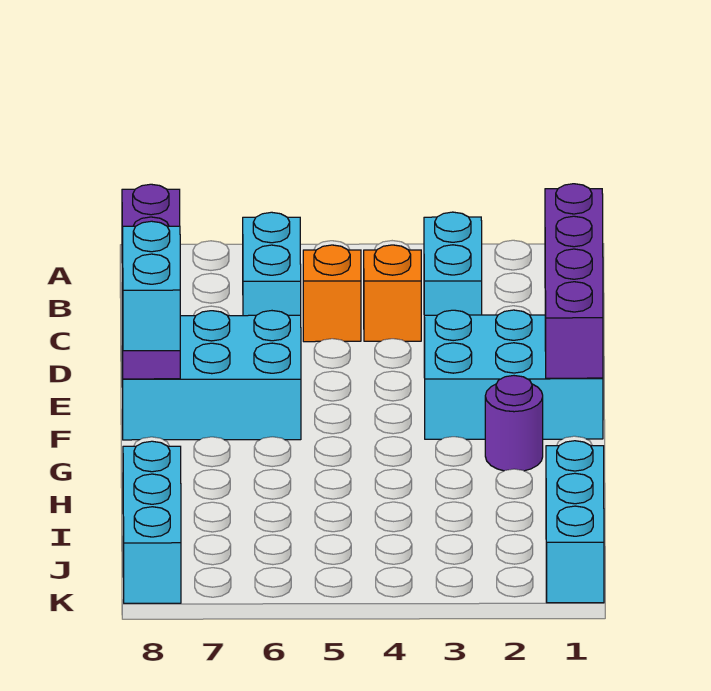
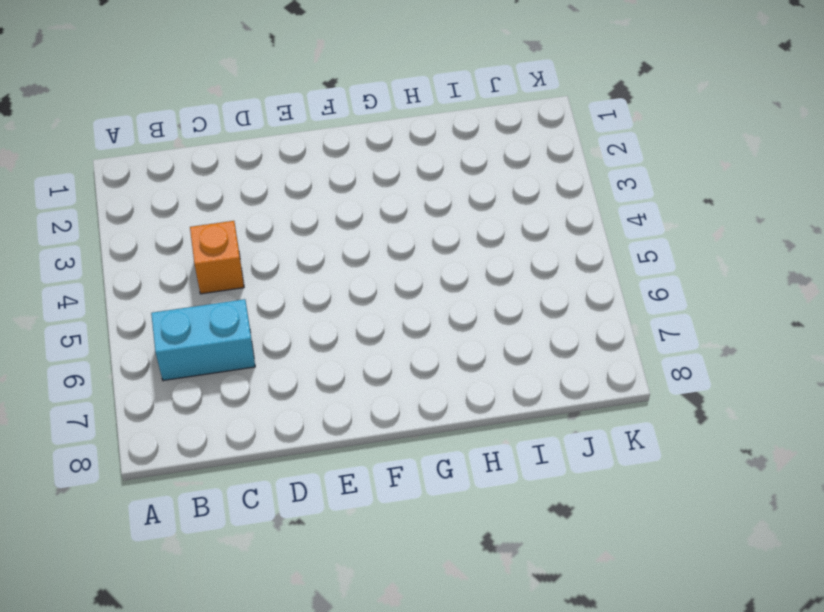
none -> cyan brick B3:C3 level 1
none -> orange brick C5 level 1
none -> cyan brick E1:F3 level 1

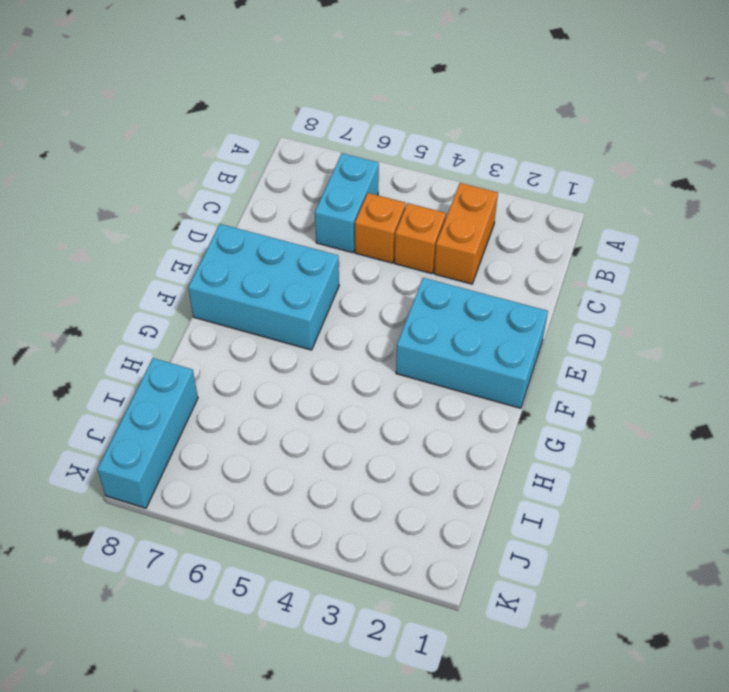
orange brick B3:C3 level 1 -> cyan brick B3:C3 level 1
none -> purple round brick G2 level 1
none -> cyan brick I1:K1 level 1
none -> purple brick C1:F1 level 2

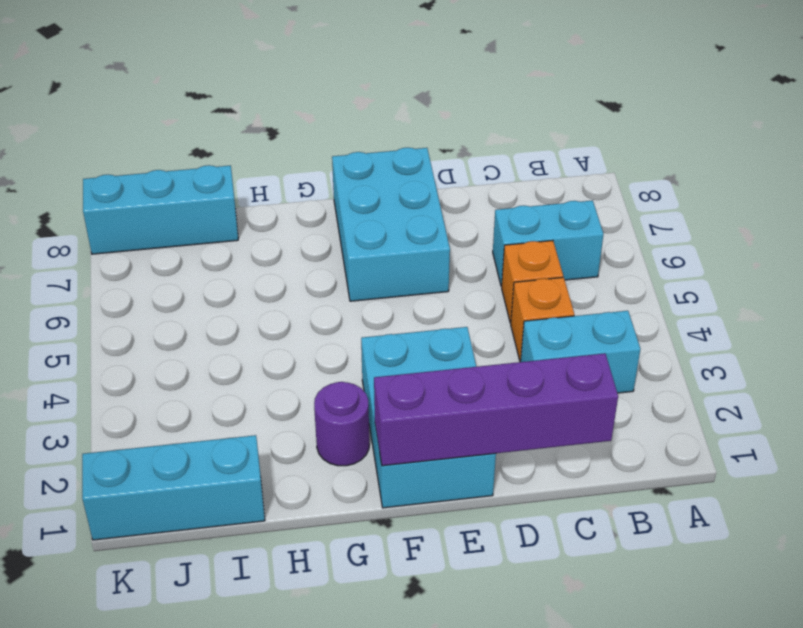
none -> purple brick C8:F8 level 2
none -> cyan brick F8:G8 level 3

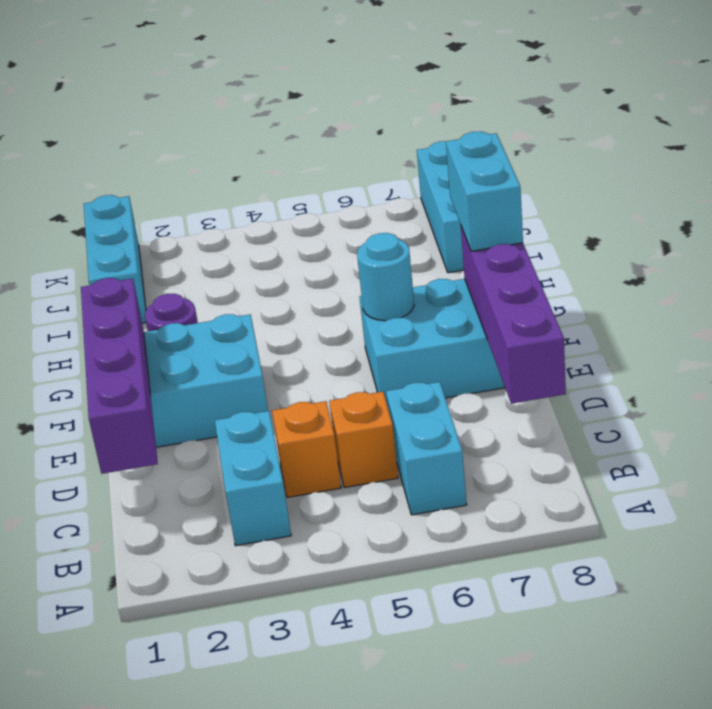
cyan round brick F6 level 2 -> none

